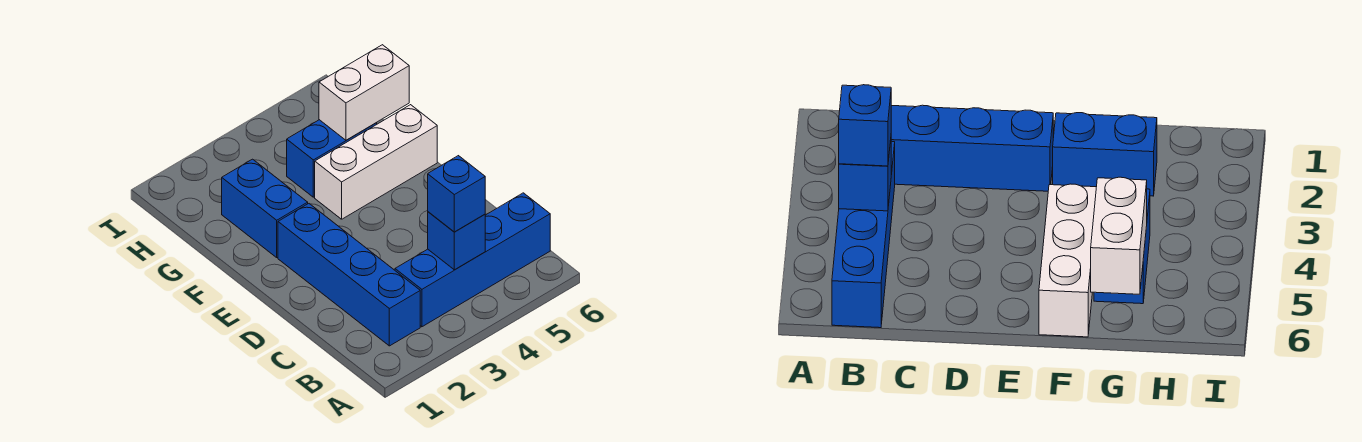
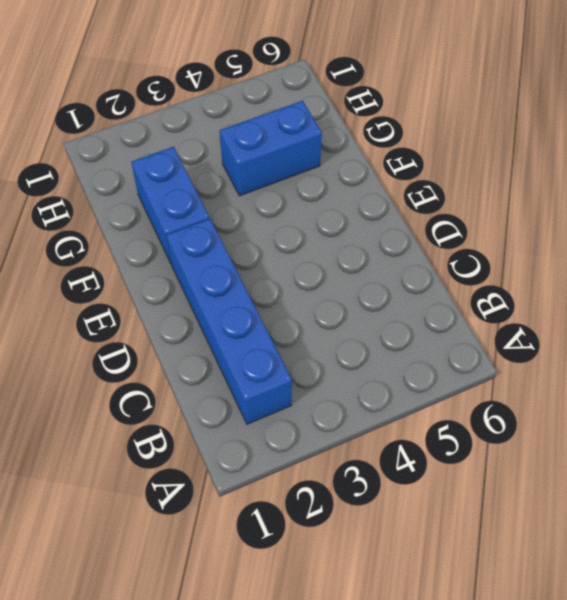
none -> blue brick B3:B6 level 1
none -> white brick F4:F6 level 1

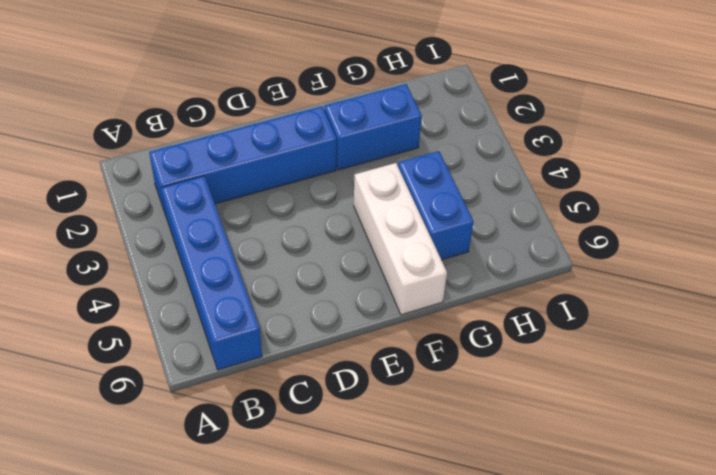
none -> blue brick B4 level 2
none -> white brick G5:G6 level 2

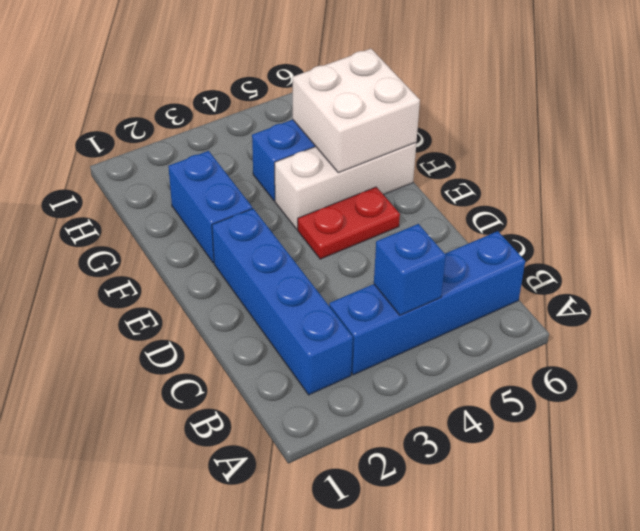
red plate E4:E5 level 1 -> none
white brick F5:G6 level 2 -> white brick G5:G6 level 2
none -> blue brick B4 level 3

